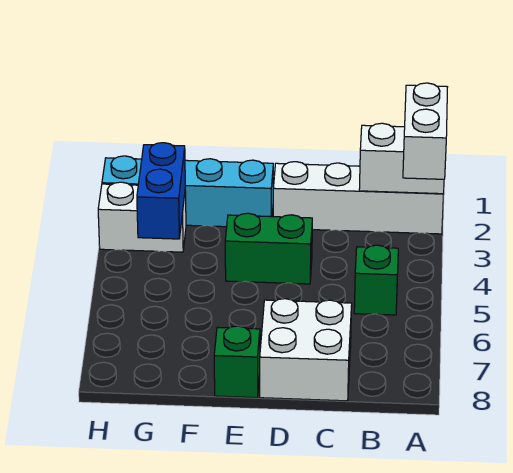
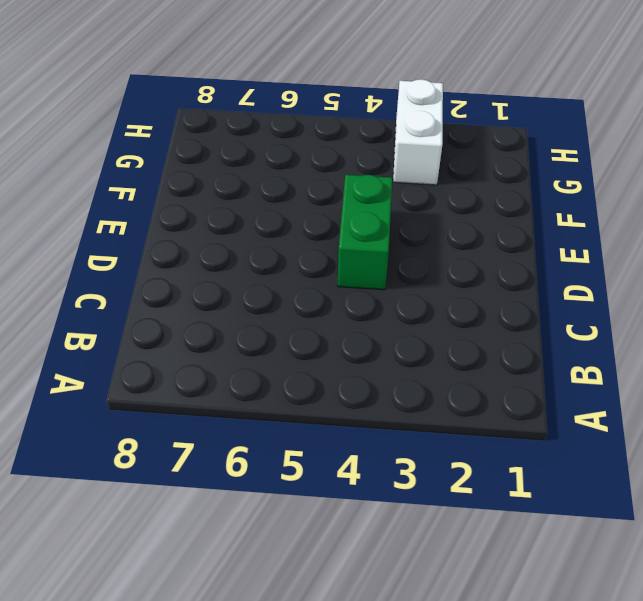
none -> white brick A2:D2 level 1
none -> green brick B5 level 1

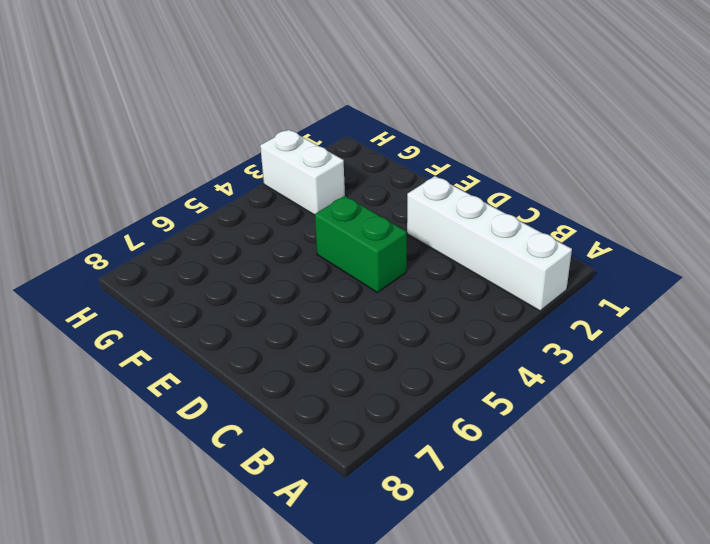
none -> green brick B5 level 1
none -> white brick C7:D8 level 1

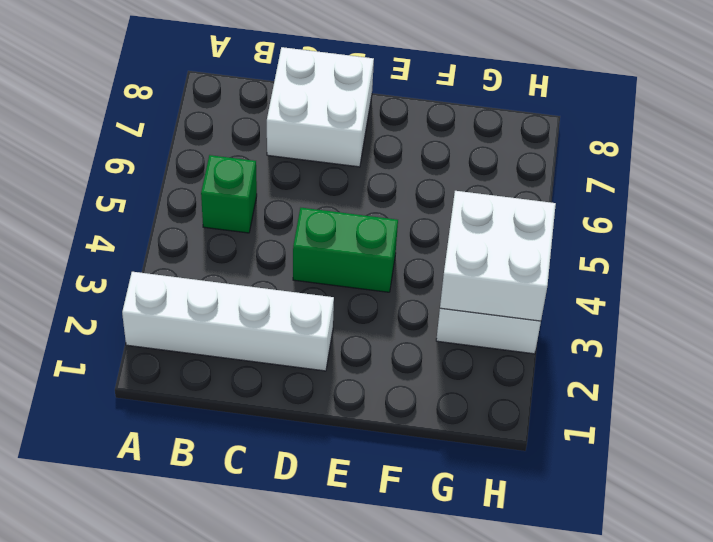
white brick G3:H4 level 2 -> blue brick G3:G4 level 2
none -> cyan brick E2:H2 level 1
none -> green brick E8 level 1

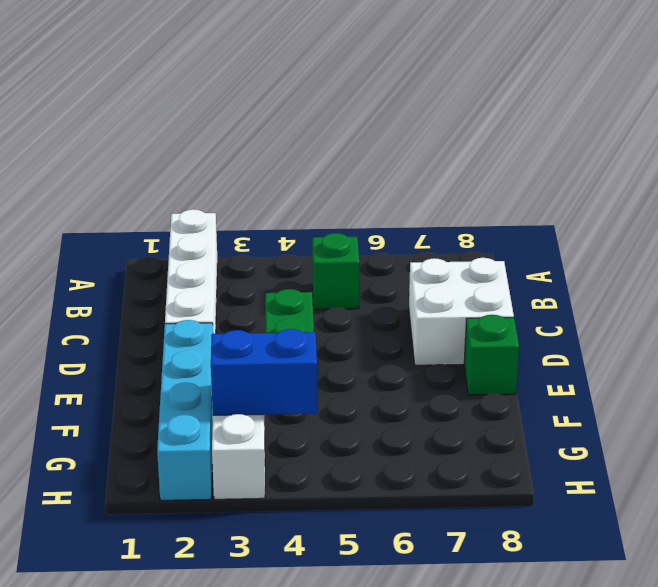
none -> white brick A2:B2 level 2
none -> white brick A2:A3 level 3

